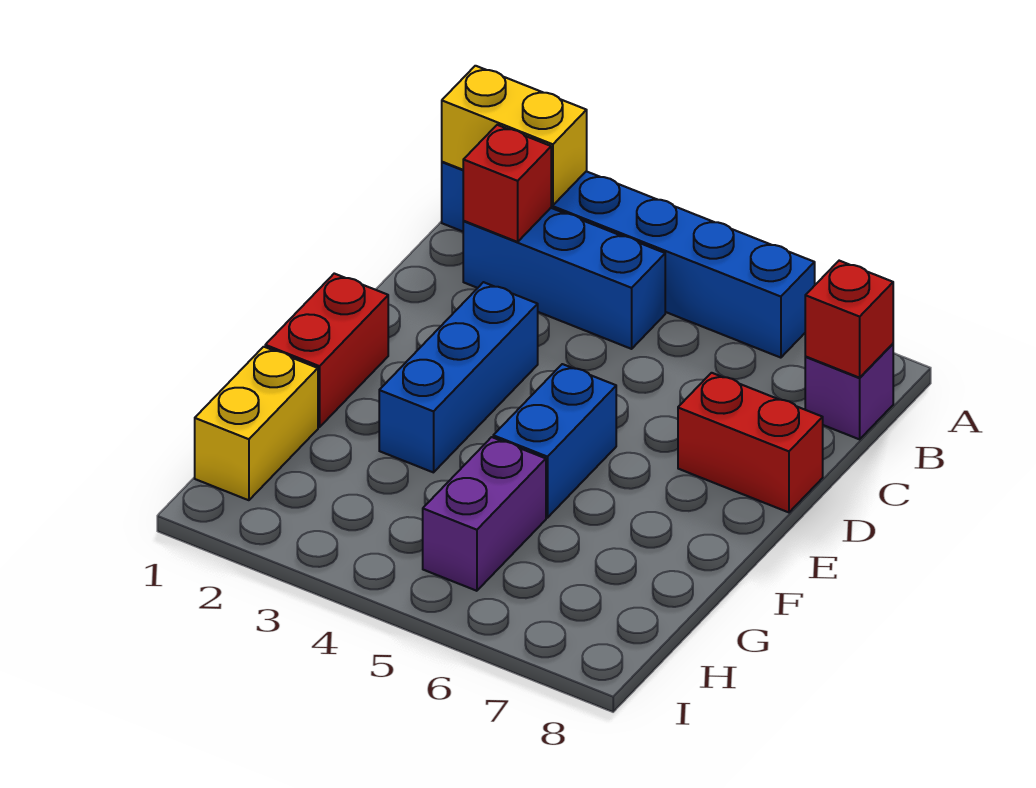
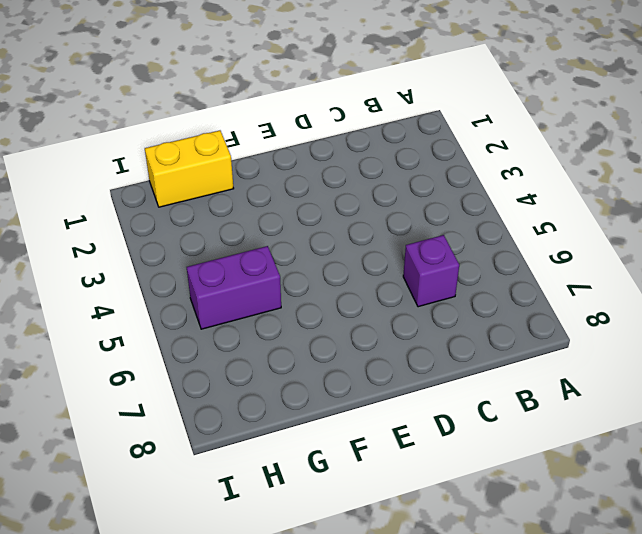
purple brick C6 level 1 -> purple brick B8 level 1
none -> blue brick A1:A6 level 1
none -> blue brick B2:B4 level 1
none -> blue brick D3:F3 level 1

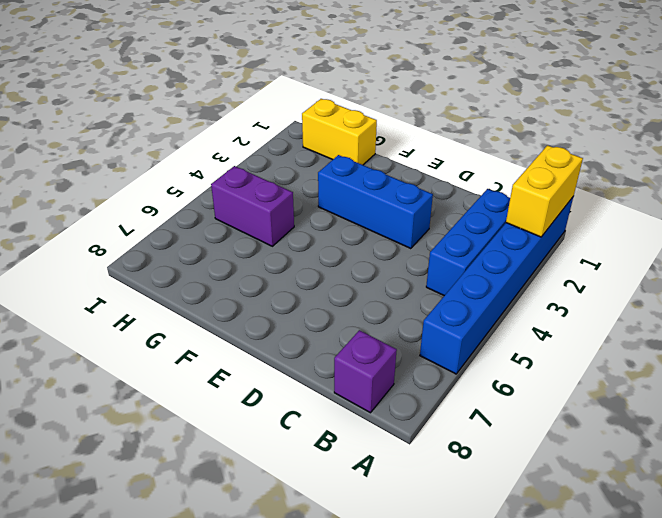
none -> red brick D7:D8 level 1
none -> red brick E1:F1 level 1
none -> blue brick E5:F5 level 1

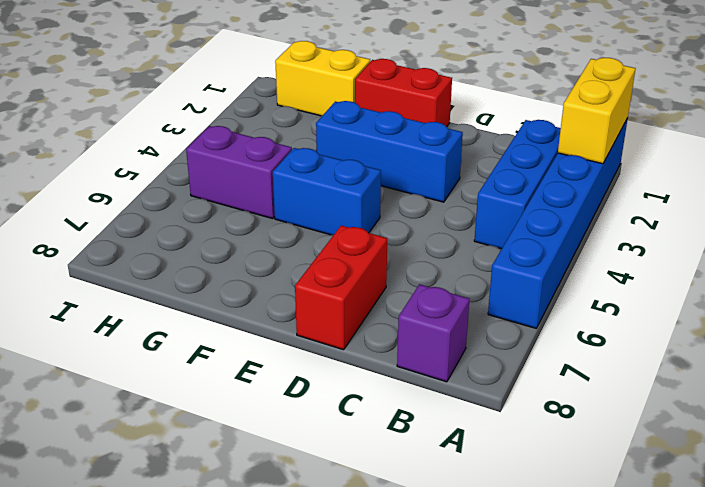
none -> red brick B2 level 2
none -> red brick B8 level 2

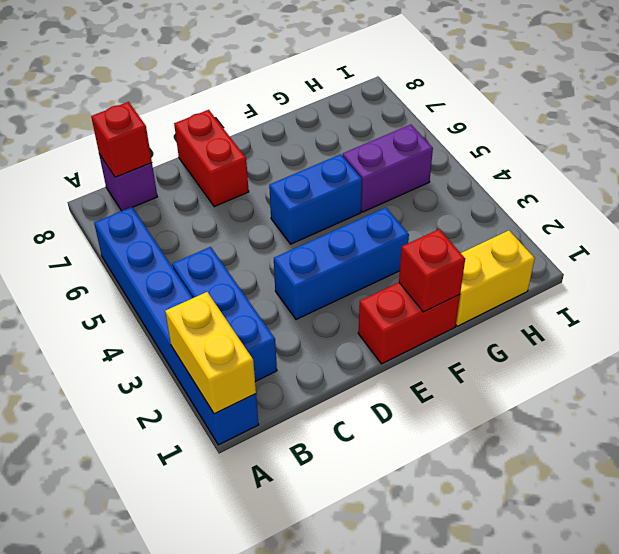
red brick F1 level 2 -> red brick B2 level 2

